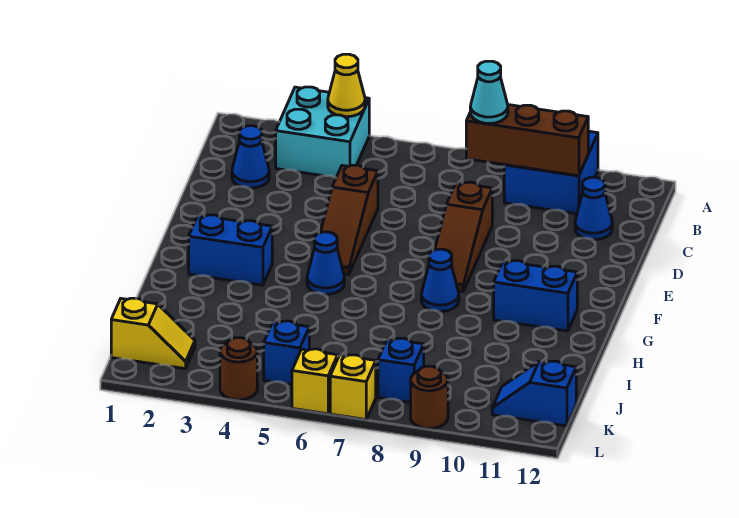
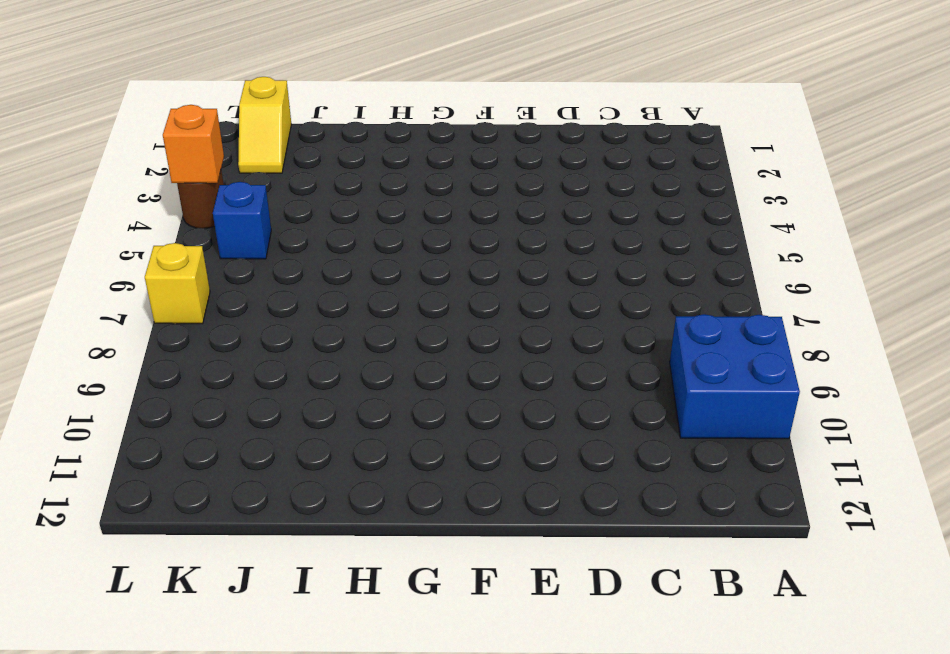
orange brick L4 level 2 -> none
none -> cyan brick A3:B4 level 1
none -> blue cone C2 level 1
none -> blue cone C11 level 1

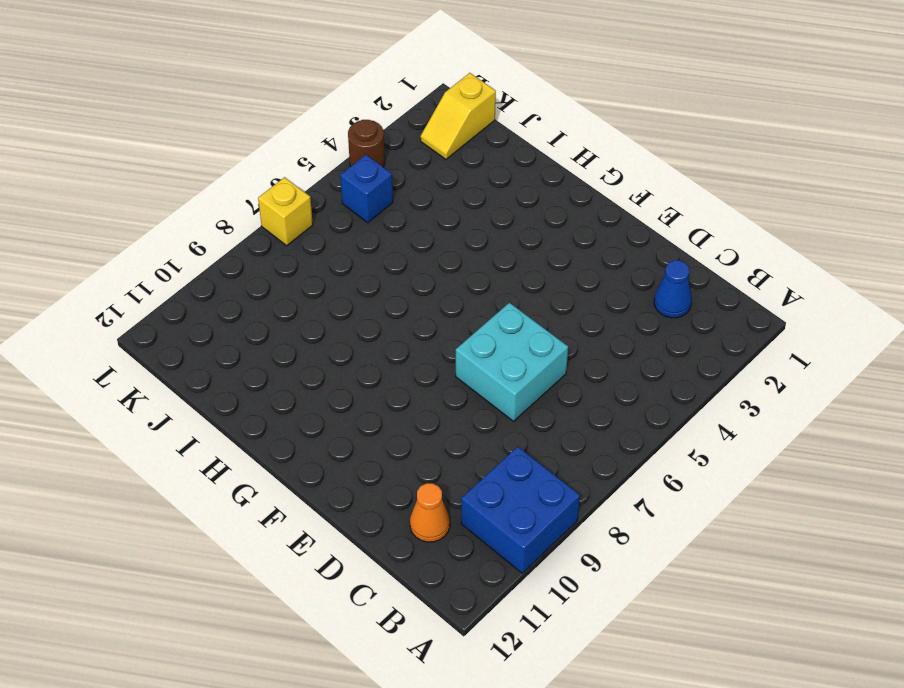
orange cone C11 level 1 -> blue cone C11 level 1
cyan brick D6:E7 level 1 -> cyan brick A3:B4 level 1
none -> brown slope D5:F5 level 1 top D
none -> brown slope D8:F8 level 1 top D
none -> blue brick G2:G3 level 1

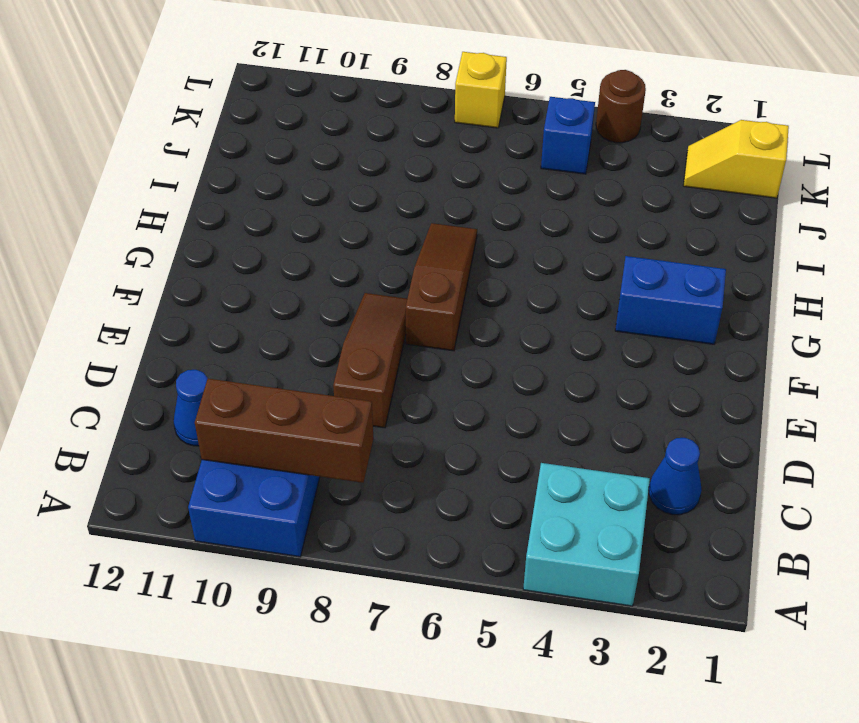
brown slope F7:H7 level 1 top F -> brown slope D5:F5 level 1 top D
none -> blue cone G5 level 1
none -> blue cone G8 level 1
none -> blue brick G10:G11 level 1

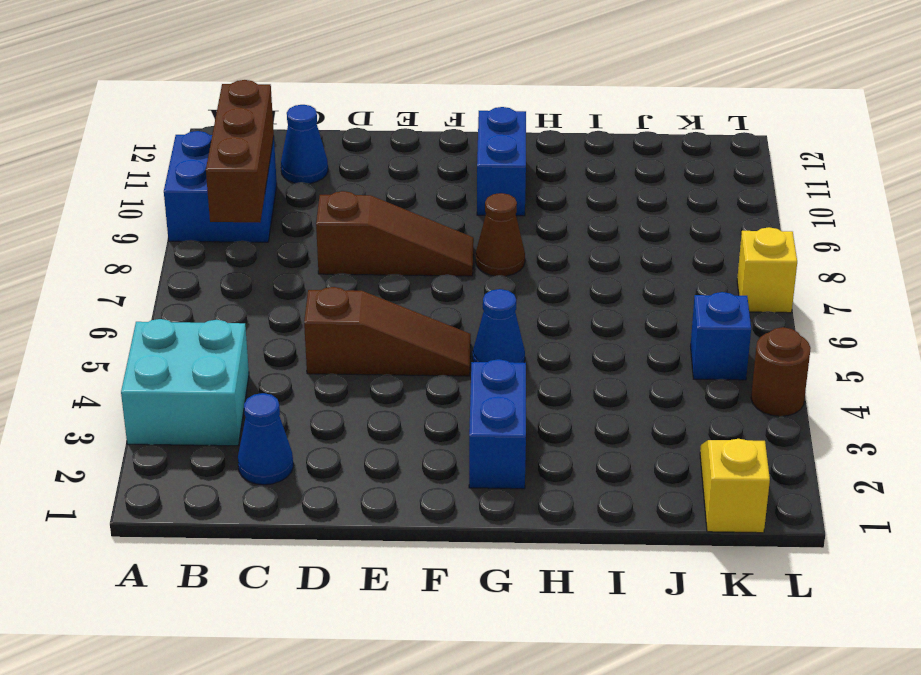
brown cone G8 level 1 -> blue cone G8 level 1
none -> blue brick K8 level 1
none -> blue slope K11:K12 level 1 top 12
none -> yellow brick L6 level 1

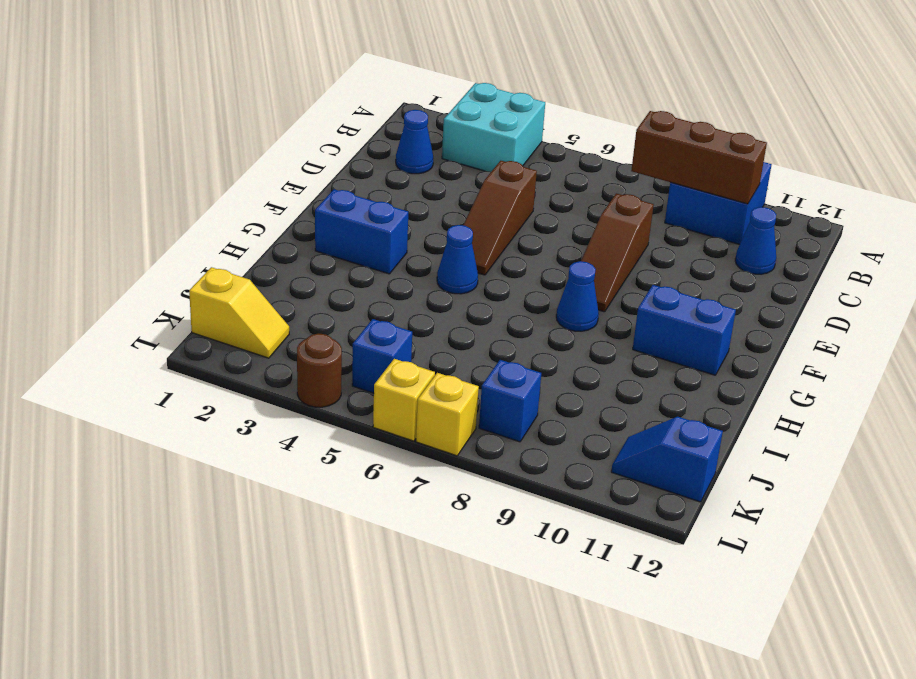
none -> brown round brick L9 level 1
none -> yellow cone A4 level 2
none -> cyan cone B8 level 3

